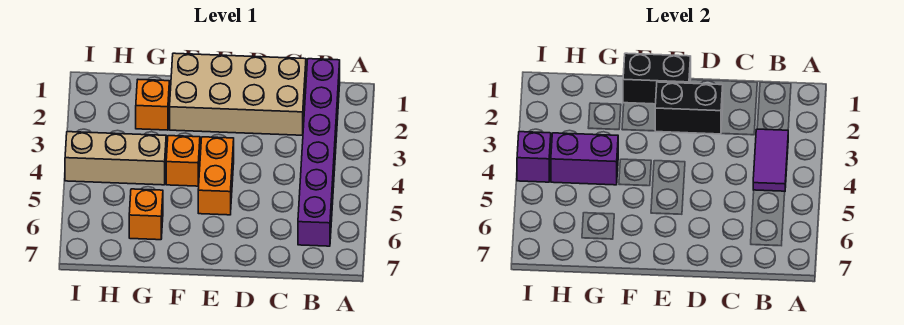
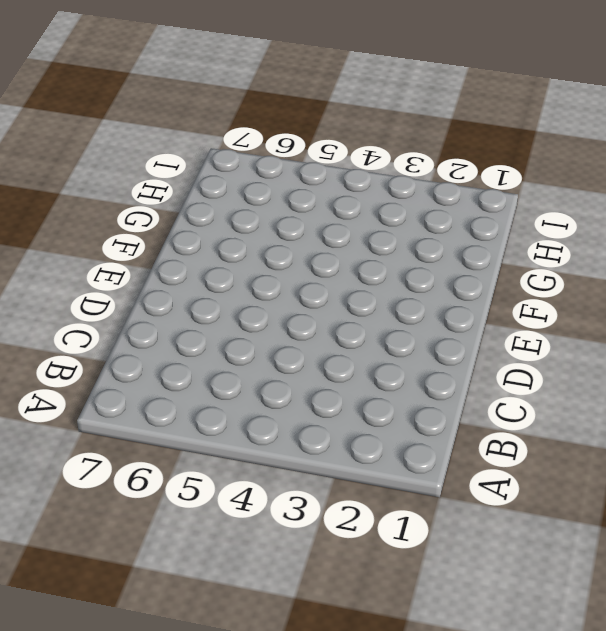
none -> purple brick B1:B6 level 1
none -> tan brick C1:F2 level 1
none -> orange brick E4:E5 level 1

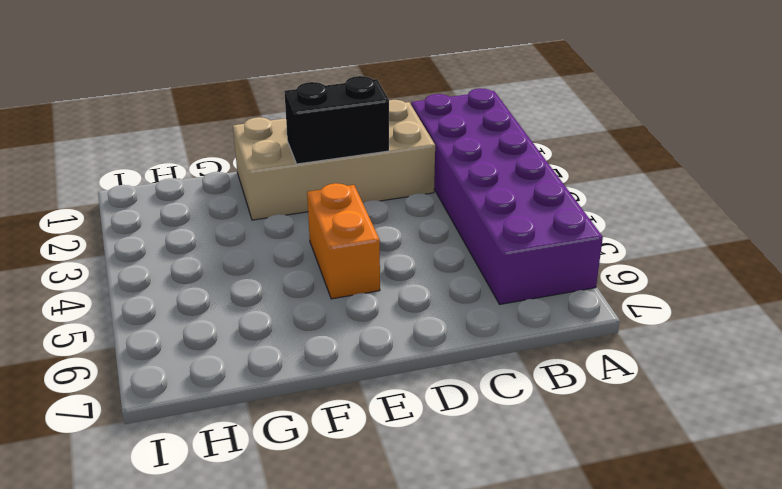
purple brick A1:B6 level 1 -> purple brick B1:B6 level 1
none -> orange brick F4 level 1
none -> orange brick G2 level 1
none -> tan brick G4:I4 level 1

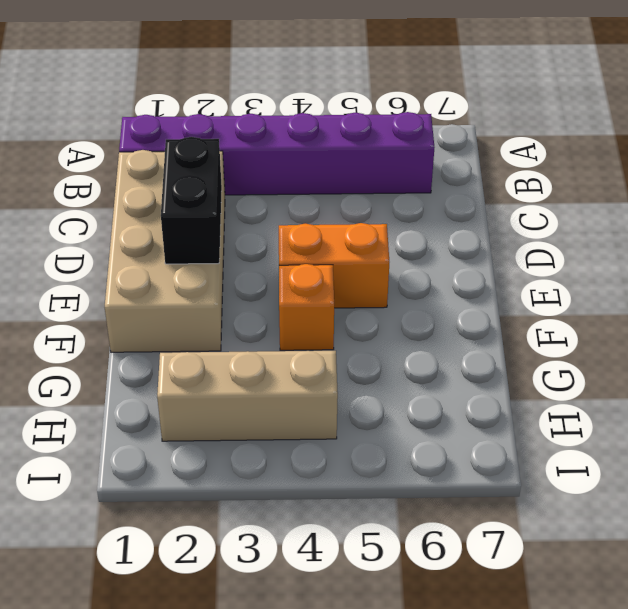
tan brick H2:H4 level 1 -> tan brick G4:I4 level 1
none -> orange brick G2 level 1
none -> orange brick G6 level 1
none -> purple tile B3:B4 level 2

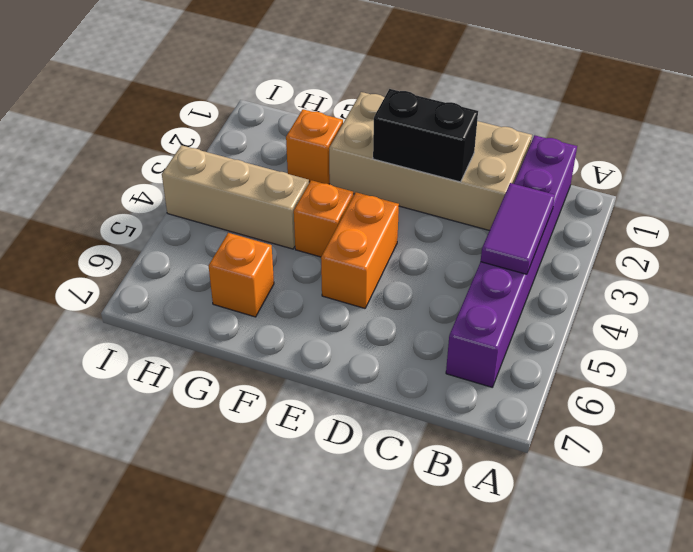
none -> black brick E1:F1 level 2
none -> purple brick G4:H4 level 2
none -> purple brick I4 level 2

